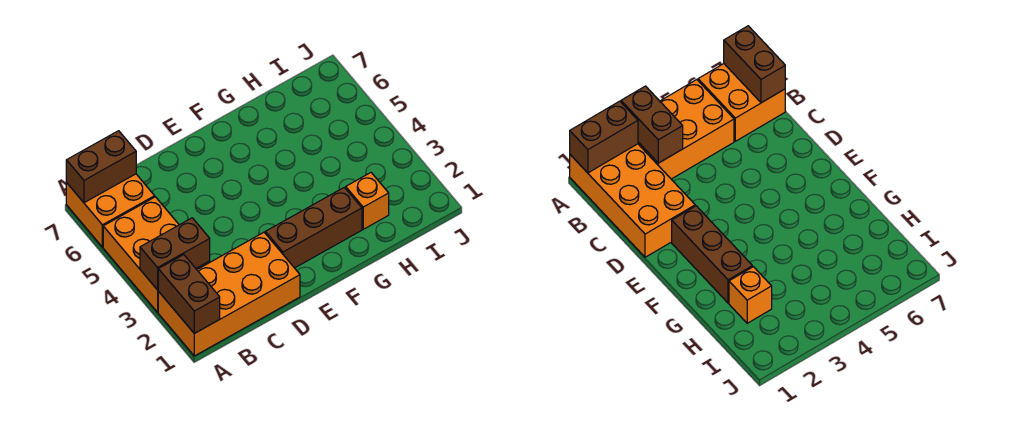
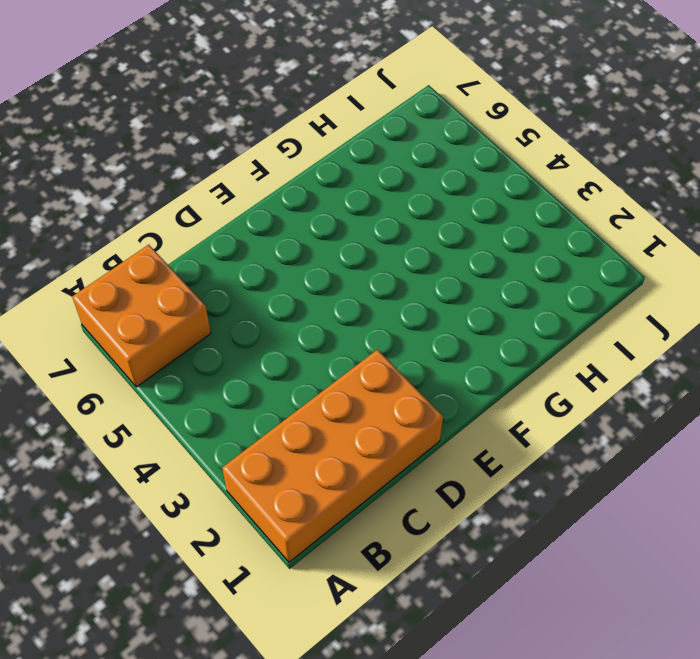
none -> orange brick A3:B5 level 1
none -> brown brick E2:G2 level 1

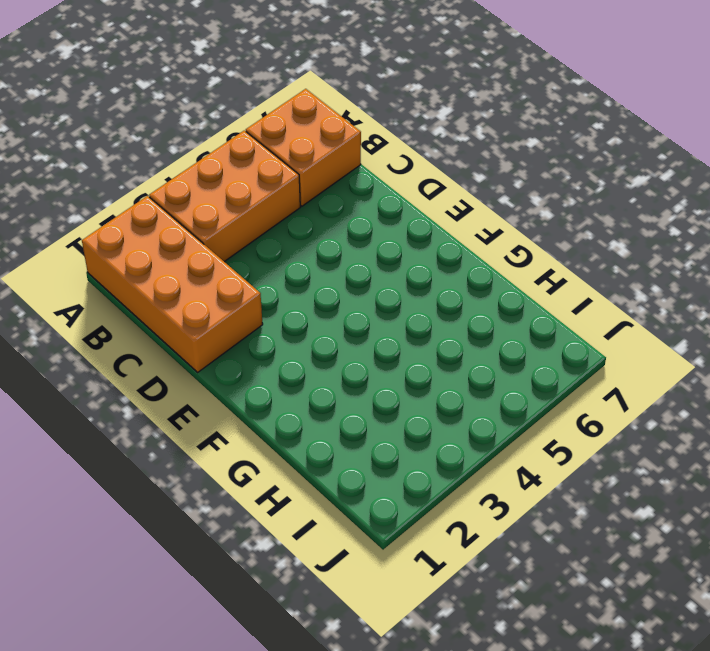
none -> brown brick E2:G2 level 1
none -> orange brick H2 level 1

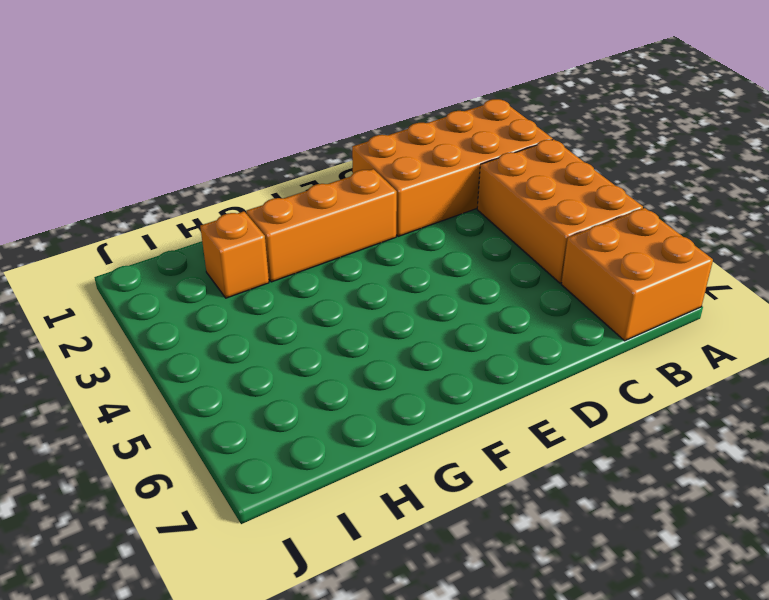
orange brick E2:G2 level 1 -> brown brick E2:G2 level 1
none -> brown brick A1:A2 level 2
none -> brown brick A3:B3 level 2

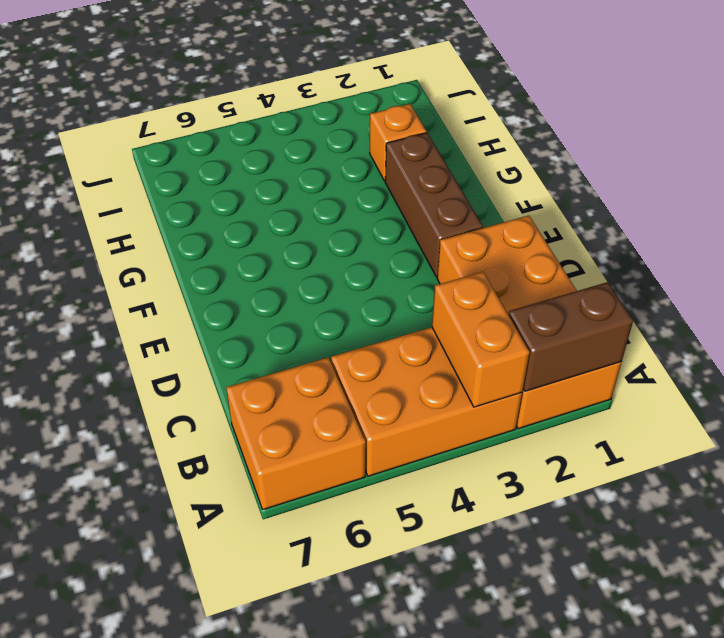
orange brick A3:B3 level 2 -> brown brick A3:B3 level 2
none -> brown brick A7:B7 level 2

